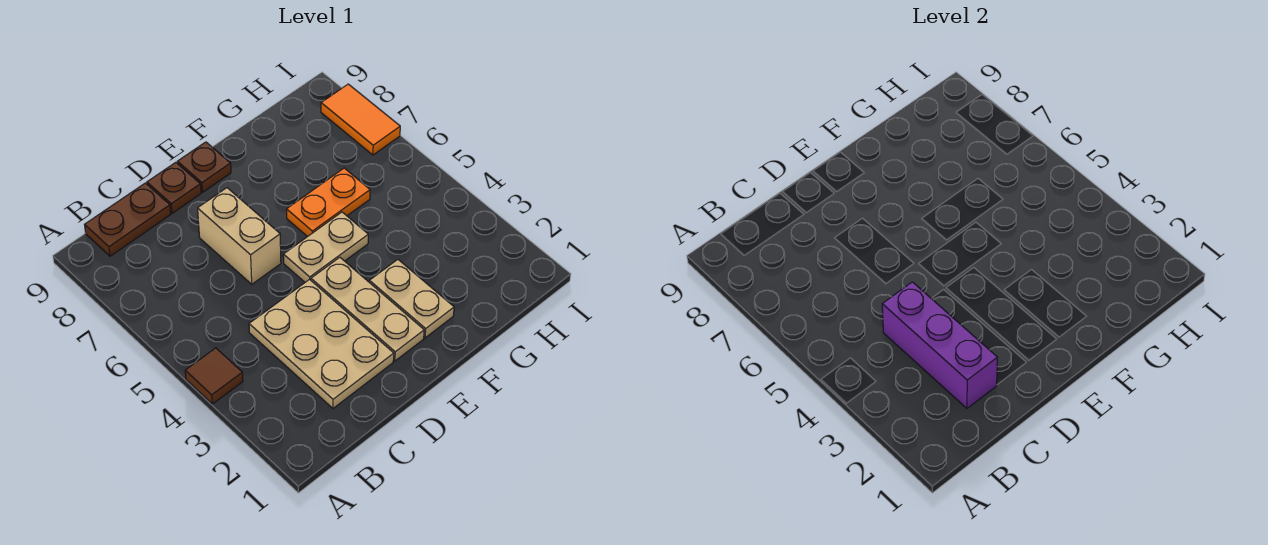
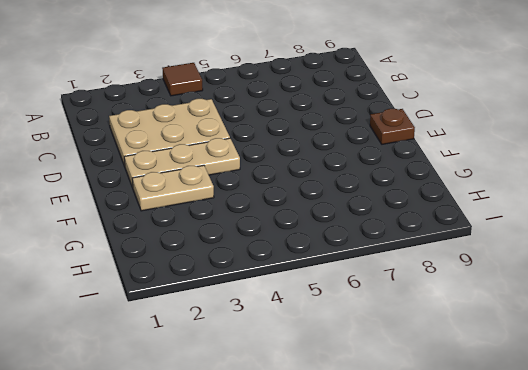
none -> brown plate B9:C9 level 1
none -> tan brick D6:D7 level 1
none -> brown plate D9 level 1

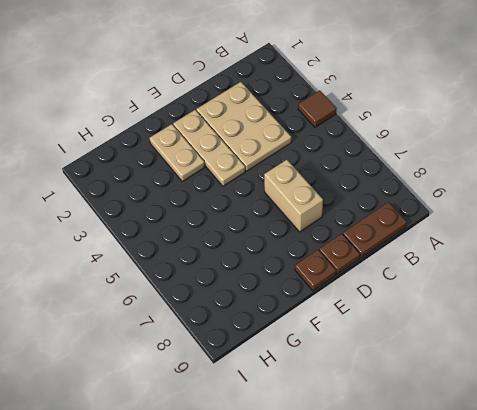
none -> tan plate E5:F5 level 1
none -> orange plate F6:G6 level 1
none -> orange tile I7:I8 level 1

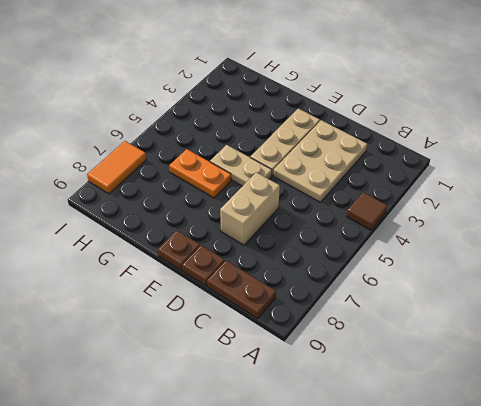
none -> tan plate F2:F3 level 1
none -> purple brick C2:C4 level 2

